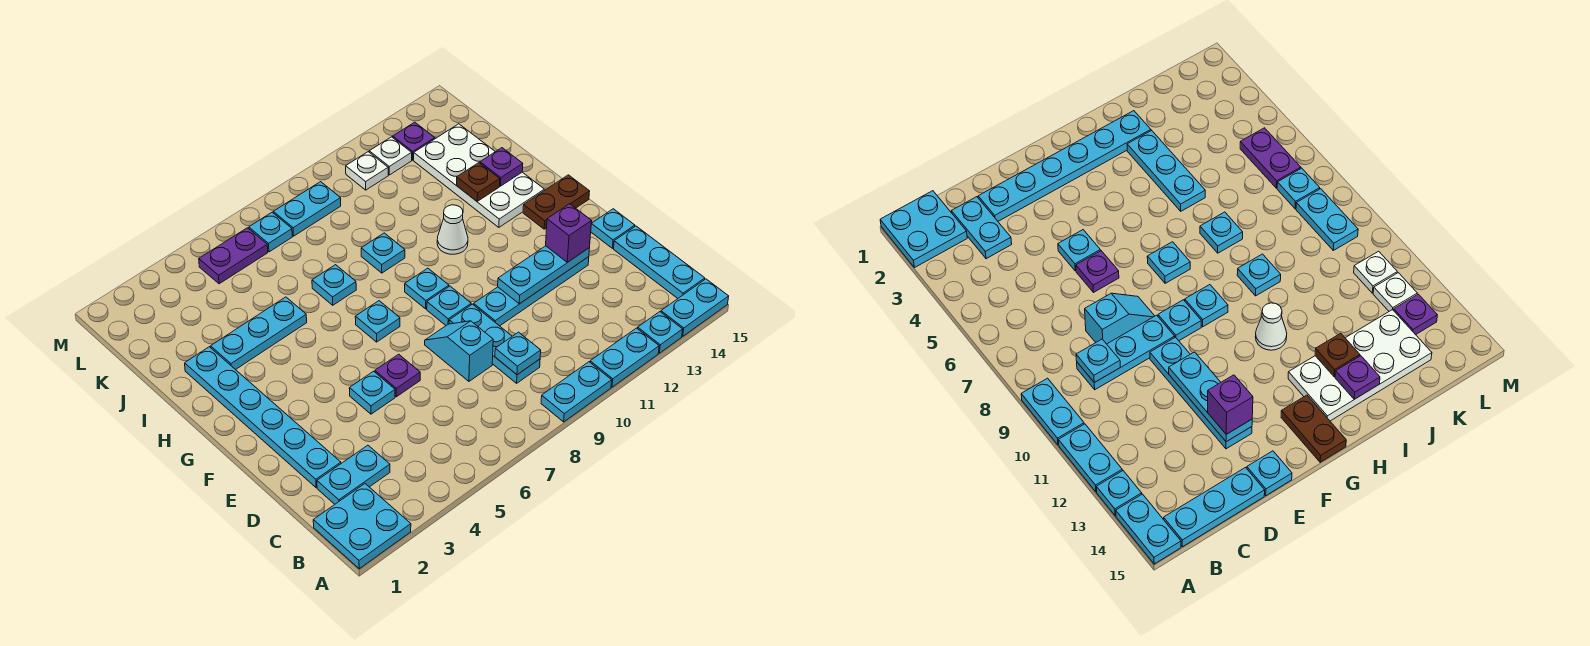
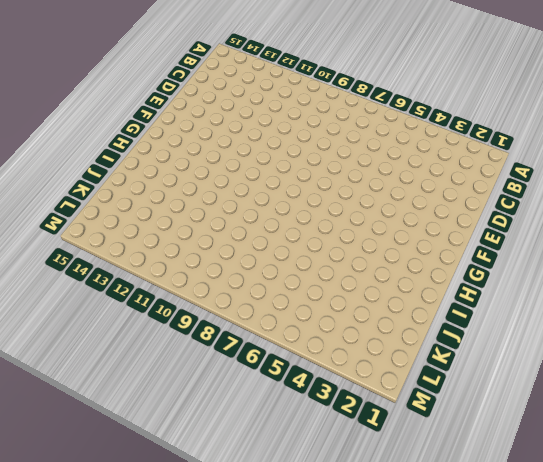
none -> cyan plate A1:B2 level 1
none -> cyan plate A9:A10 level 1
none -> cyan plate A11:A12 level 1
none -> cyan plate A13 level 1

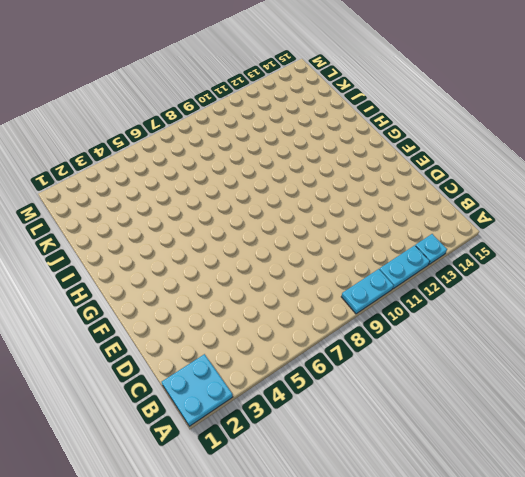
none -> cyan plate A14:A15 level 1
none -> cyan plate B15:D15 level 1
none -> cyan plate C2:C3 level 1
none -> cyan plate C9:E9 level 1

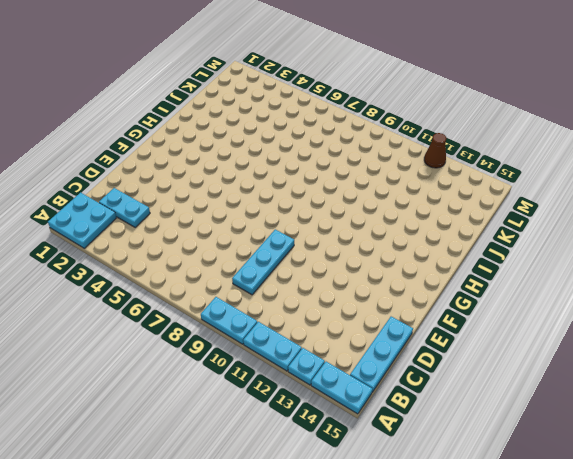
brown cone M12 level 1 -> none
none -> cyan plate D2:I2 level 1
none -> cyan slope D8:E8 level 1 top D
none -> cyan plate E5 level 1
none -> purple plate E6 level 1

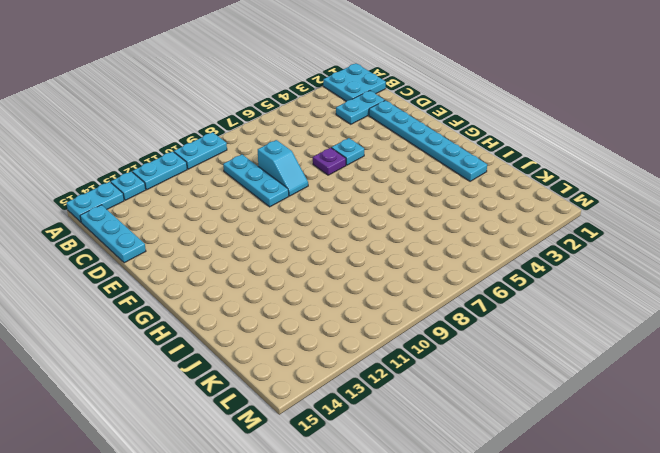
none -> cyan plate E10:E13 level 1
none -> cyan plate E15 level 1
none -> cyan plate F9 level 1
none -> cyan plate G7 level 1

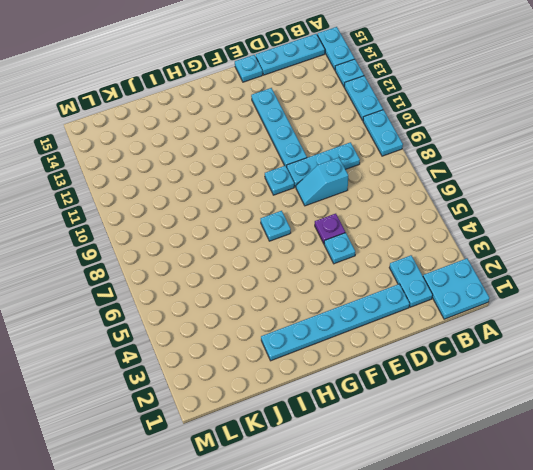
none -> cyan plate G9 level 1
none -> brown plate G14:G15 level 1
none -> white cone H11 level 1
none -> white plate H13:K14 level 1

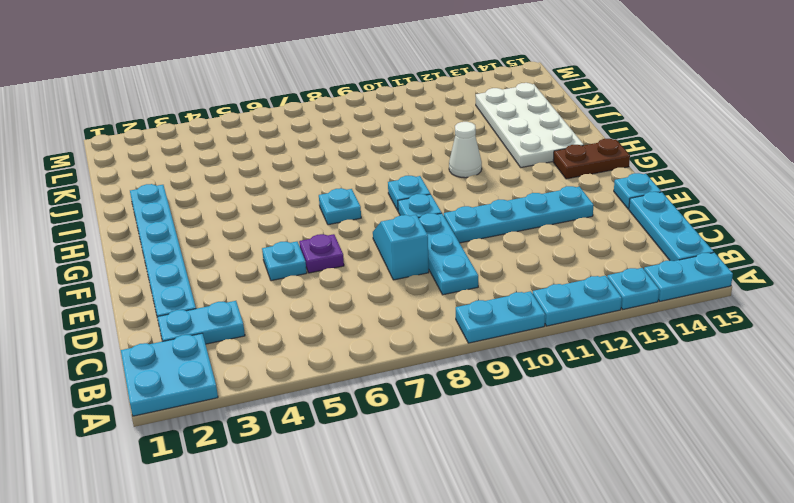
none -> cyan plate I3:I5 level 1
none -> cyan plate I7 level 1
none -> cyan plate I9 level 1
none -> purple plate L5:L6 level 1

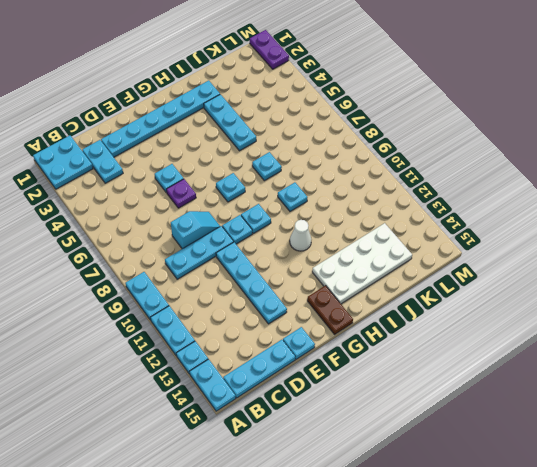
purple plate M1:M2 level 1 -> purple plate L5:L6 level 1
none -> cyan plate L7 level 1
none -> cyan plate L8:L9 level 1
none -> white plate L11 level 1
none -> white plate L12 level 1

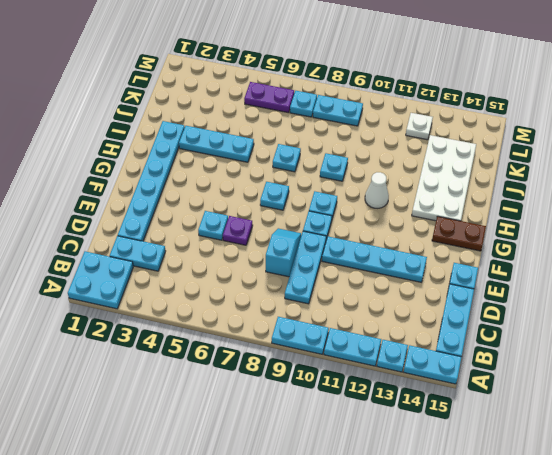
none -> white plate L11 level 1
none -> purple plate L13 level 1
none -> cyan plate C9 level 2
none -> cyan plate E11:E13 level 2

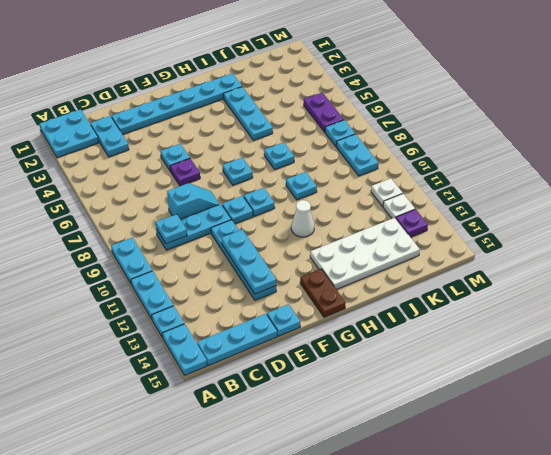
none -> brown plate I13 level 2
none -> purple plate I14 level 2
none -> purple brick E13 level 3

